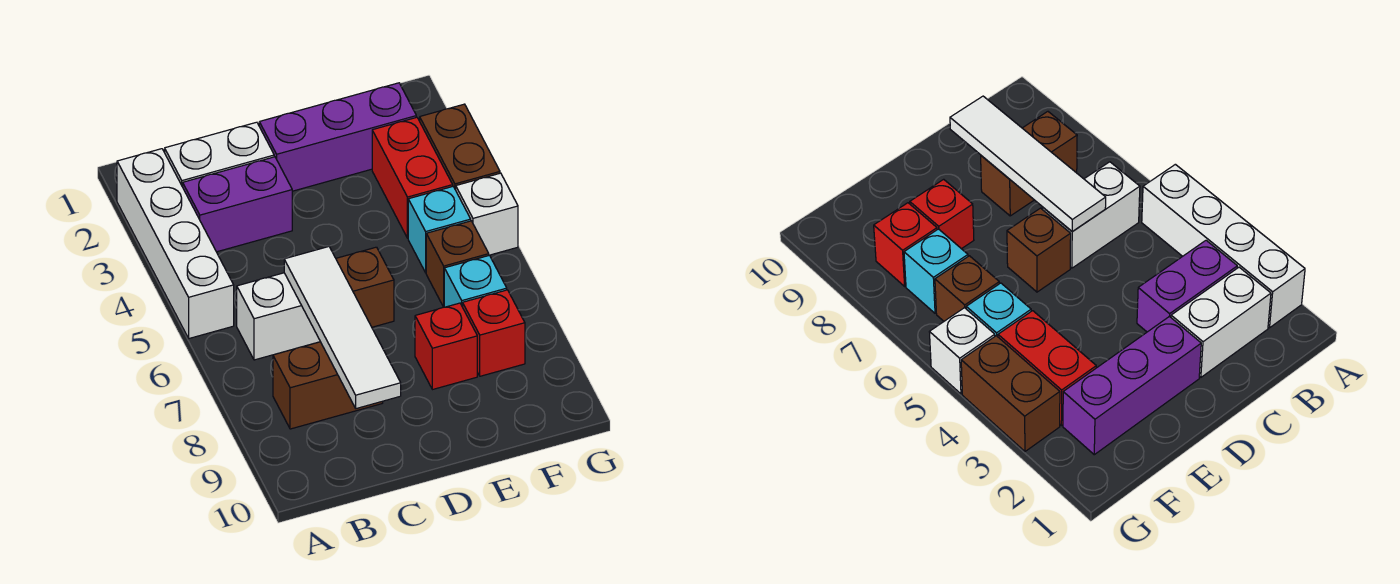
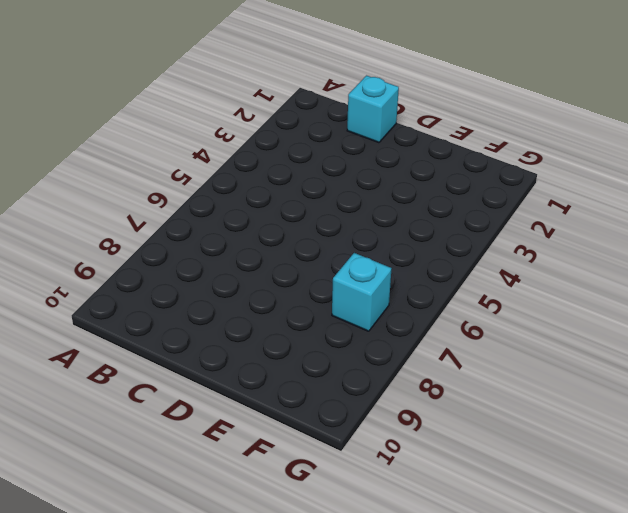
cyan brick C1 level 1 -> cyan brick F5 level 1
none -> white brick A2:A5 level 1
none -> white brick B2:C2 level 1
none -> purple brick B3:C3 level 1

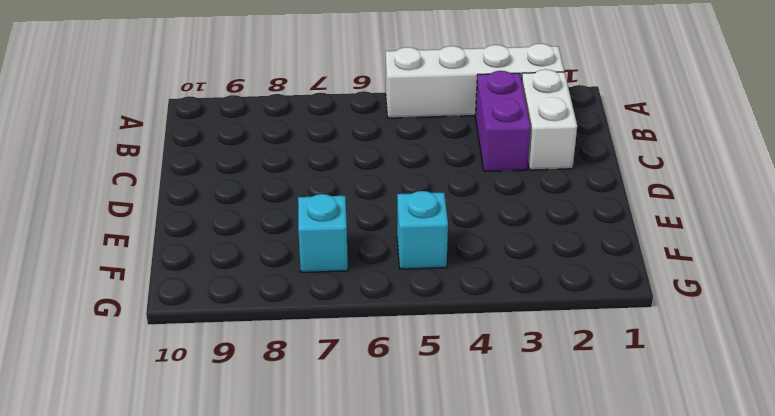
none -> white brick B6:C6 level 1
none -> brown brick B8:C8 level 1
none -> purple brick D2:F2 level 1

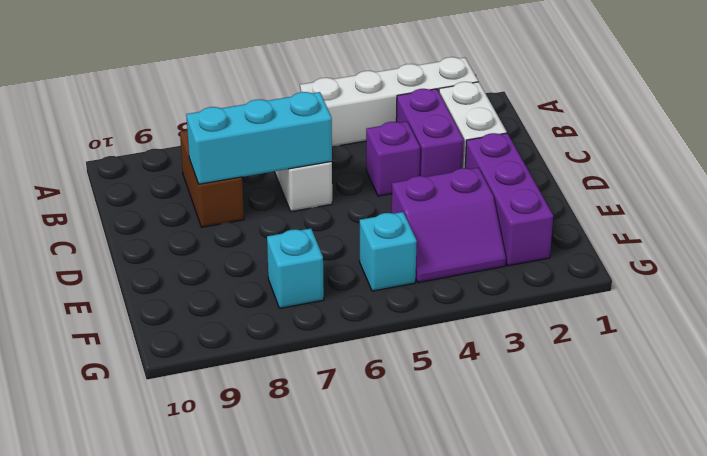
purple brick C4 level 1 -> none
cyan brick C6:C8 level 2 -> white tile C6:C9 level 2
purple slope E3:F4 level 1 top E -> red brick F3:F4 level 1
none -> brown brick D6 level 1
none -> red brick E8 level 1
none -> brown brick F6 level 1

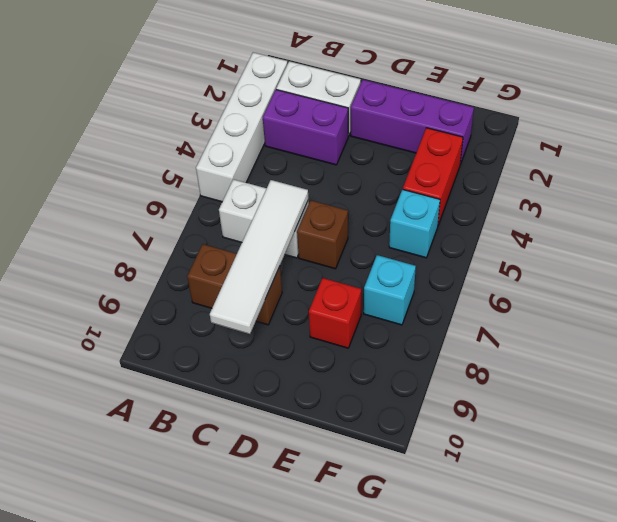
none -> brown brick F6 level 1
none -> red brick F8 level 1
none -> brown brick G3:G4 level 1

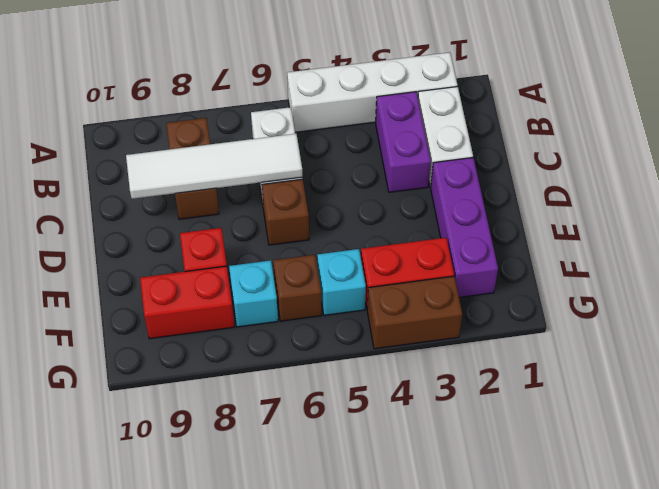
red brick F8:F9 level 1 -> red brick F8 level 1
none -> white brick G5 level 1

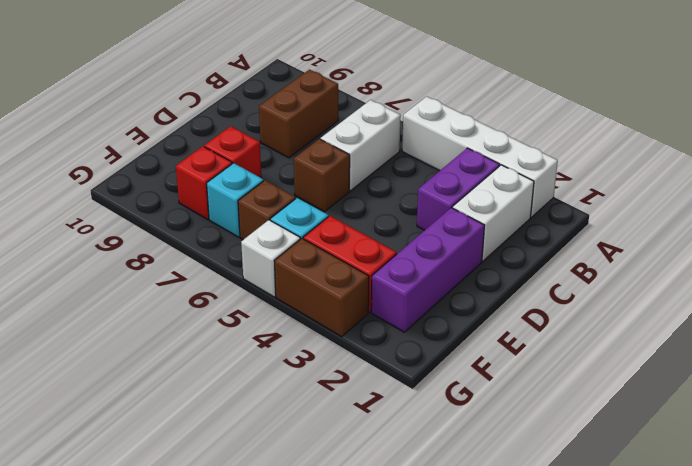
none -> white tile C6:C9 level 2

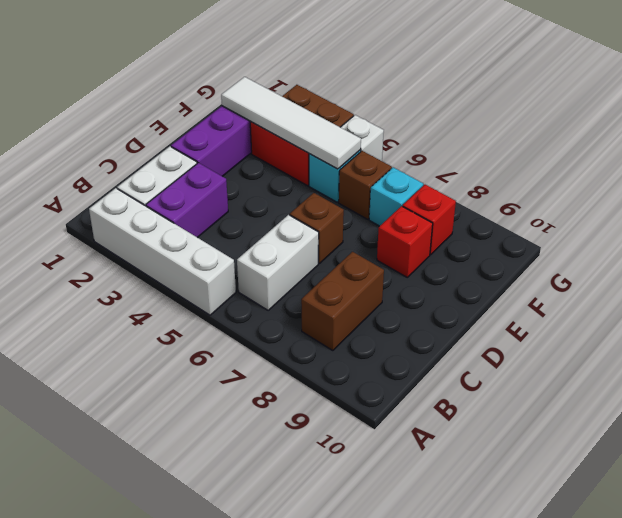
white tile F2:F5 level 2 -> white tile C6:C9 level 2

